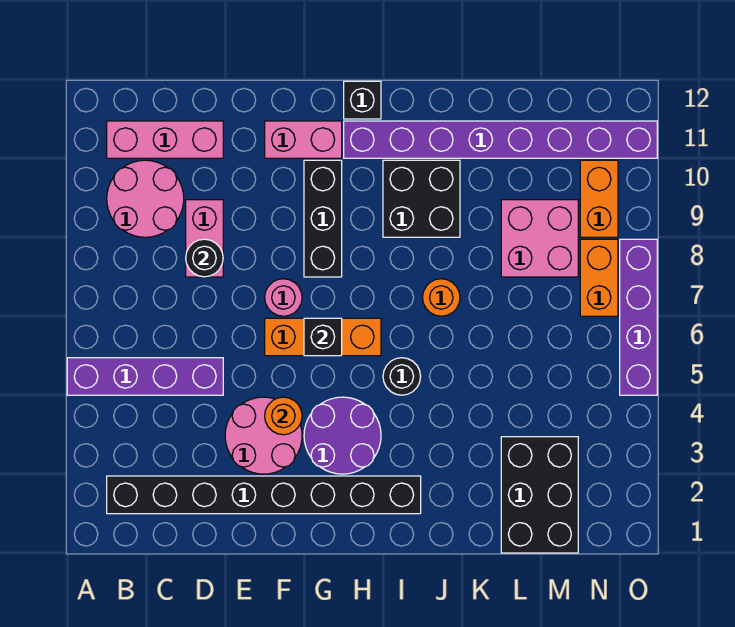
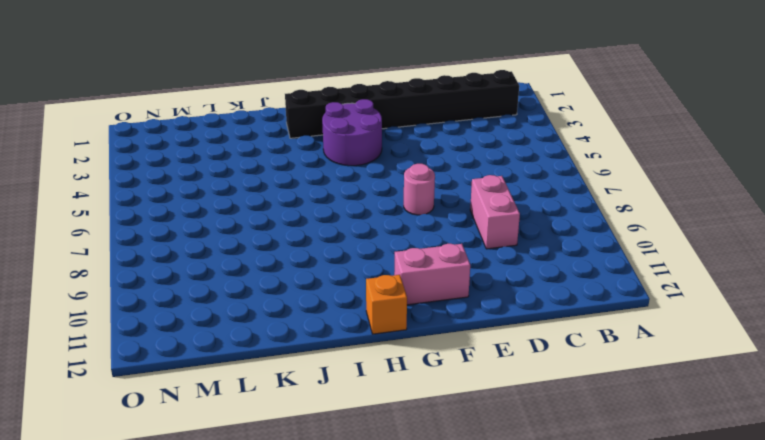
orange brick H12 level 1 -> black brick H12 level 1
none -> purple brick A5:D5 level 1
none -> pink round brick B9:C10 level 1
none -> pink brick B11:D11 level 1

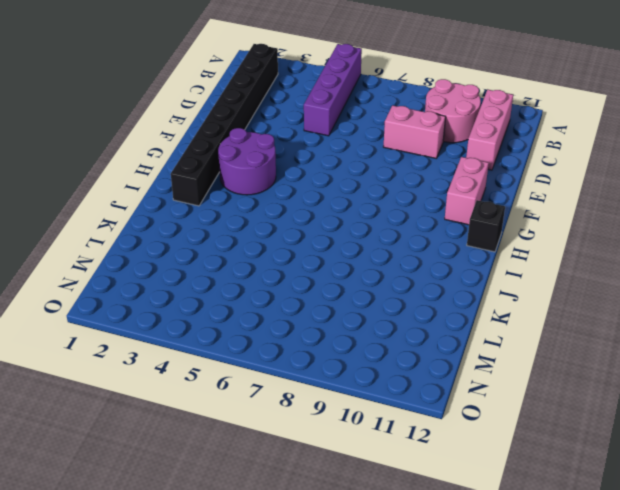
none -> pink round brick E3:F4 level 1
none -> orange brick F6:H6 level 1
none -> pink round brick F7 level 1

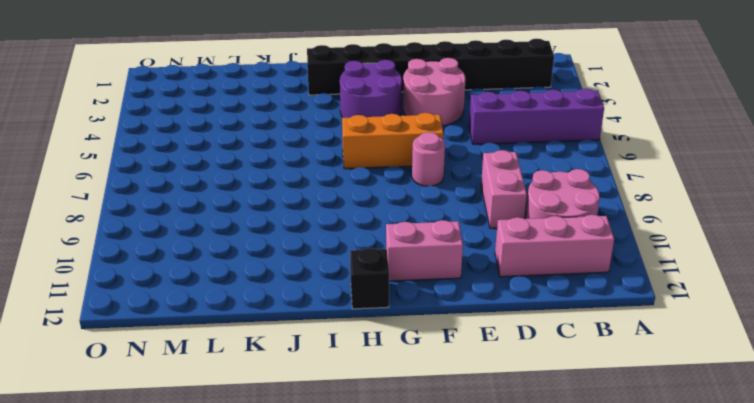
none -> black brick G8:G10 level 1
none -> purple brick H11:O11 level 1
none -> black round brick I5 level 1

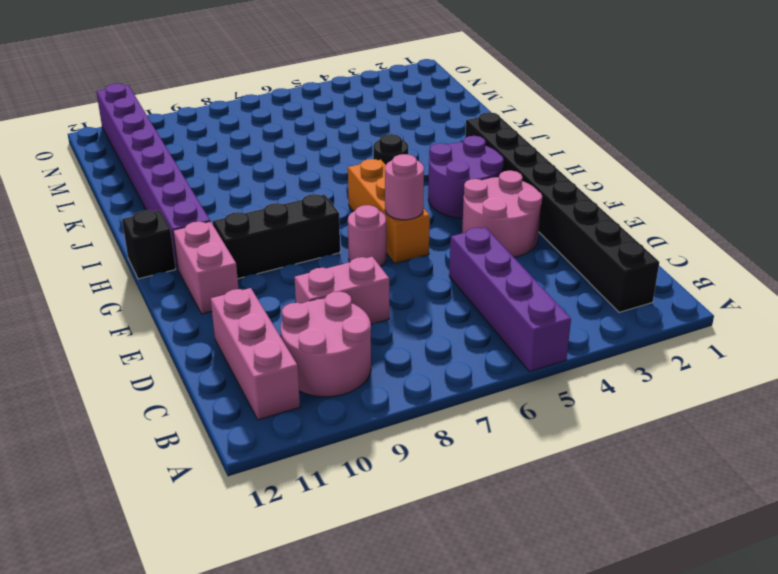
pink round brick F6 level 2 -> none
none -> black brick I9:J10 level 1
none -> orange round brick J7 level 1
none -> black brick L1:M3 level 1

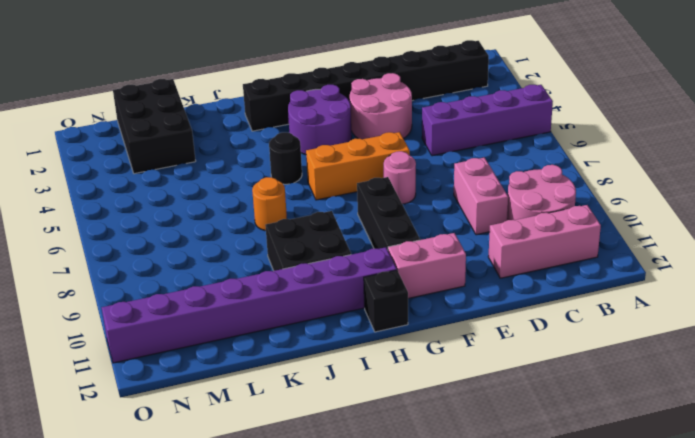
none -> pink brick L8:M9 level 1
none -> orange brick N7:N8 level 1
none -> orange brick N9:N10 level 1

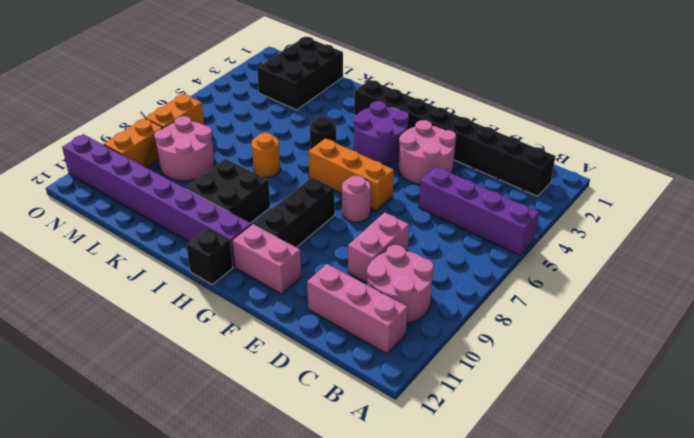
pink round brick L8:M9 level 1 -> pink brick L8:M9 level 1
none -> purple brick O5:O8 level 1
none -> black round brick D8 level 2
none -> orange round brick F4 level 2

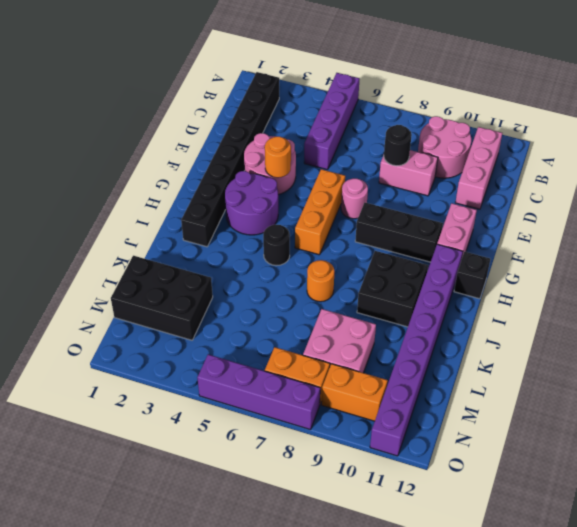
none -> black brick G6 level 2

